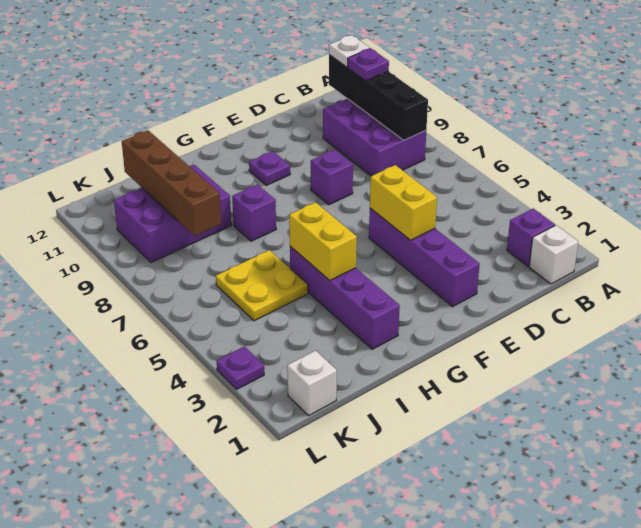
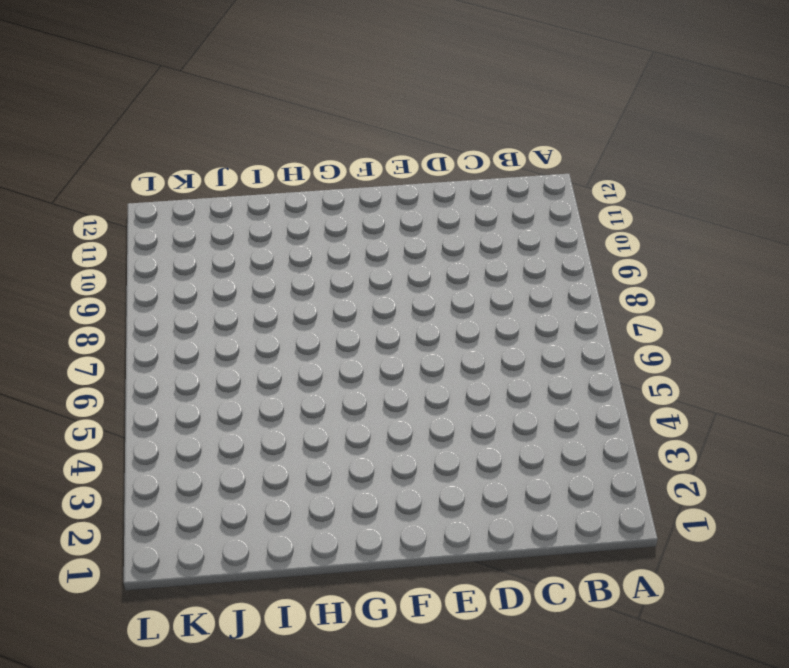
none -> white brick B1 level 1
none -> purple brick B2 level 1
none -> purple brick B8:C10 level 1

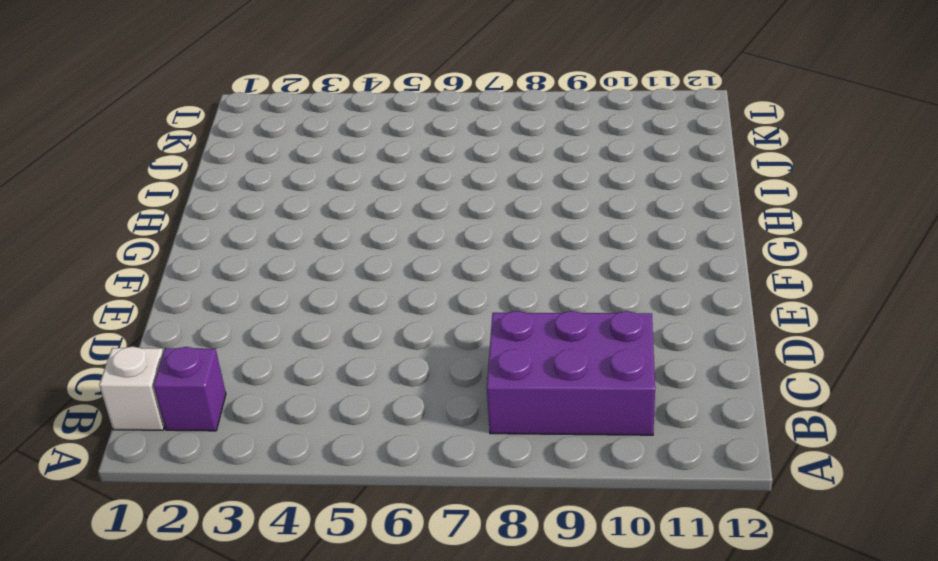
none -> purple brick E2:E5 level 1
none -> purple brick E8 level 1
none -> purple plate F10 level 1

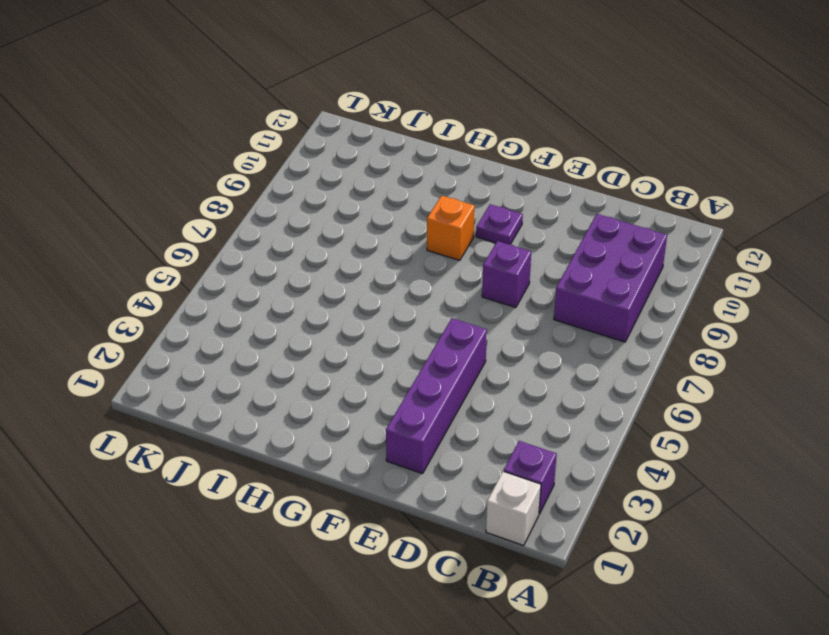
orange brick G9 level 1 -> none
none -> purple brick H2:H5 level 1
none -> purple brick H8 level 1
none -> yellow plate I5:J6 level 1

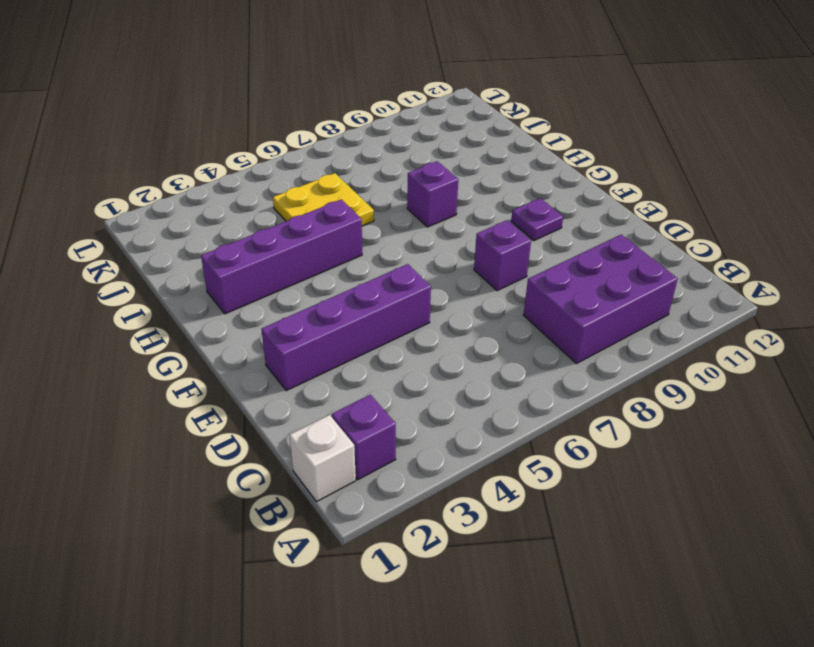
none -> purple brick I9:K10 level 1
none -> white brick K1 level 1
none -> purple plate L3 level 1

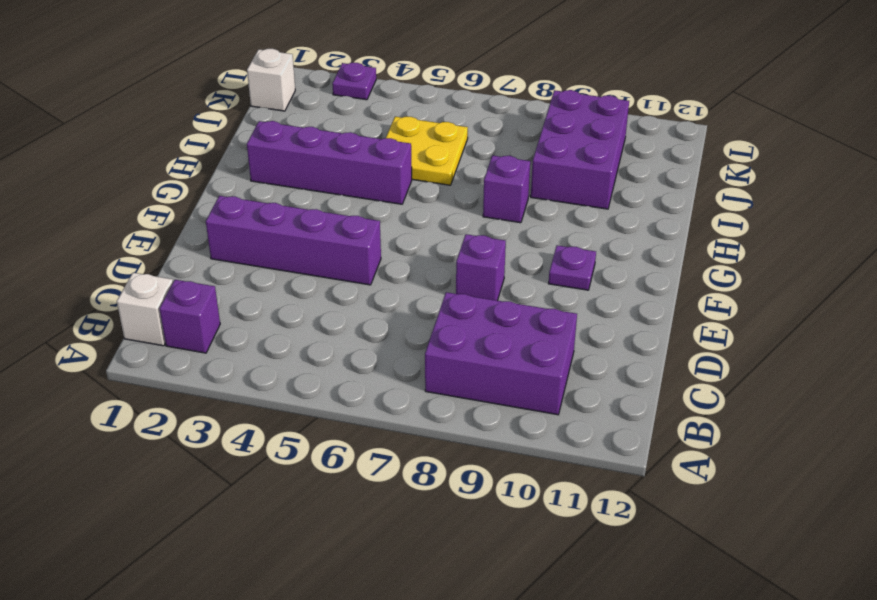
none -> black brick B8:B11 level 2
none -> yellow brick E4:E5 level 2
none -> yellow brick H4:H5 level 2

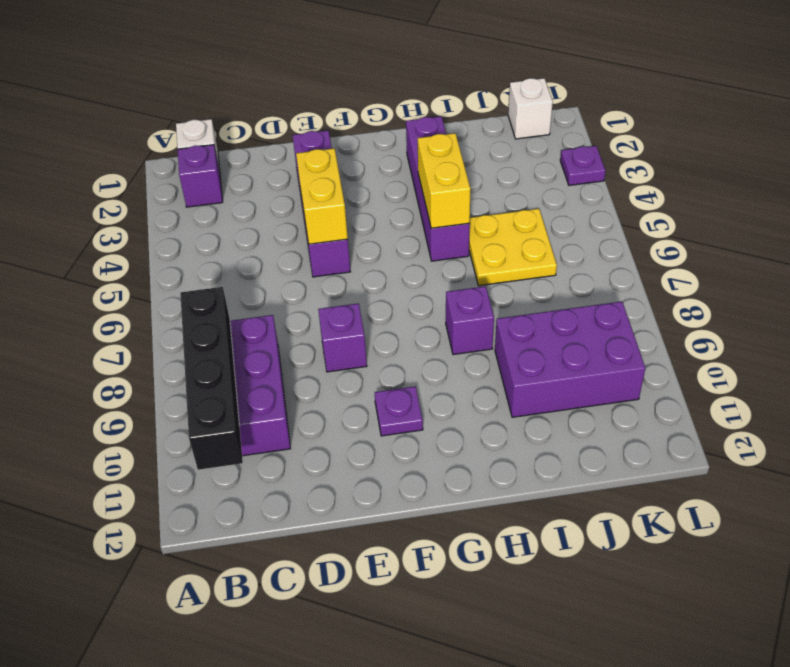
none -> brown brick J8:J11 level 2
none -> purple plate B10 level 3
none -> white plate B11 level 3

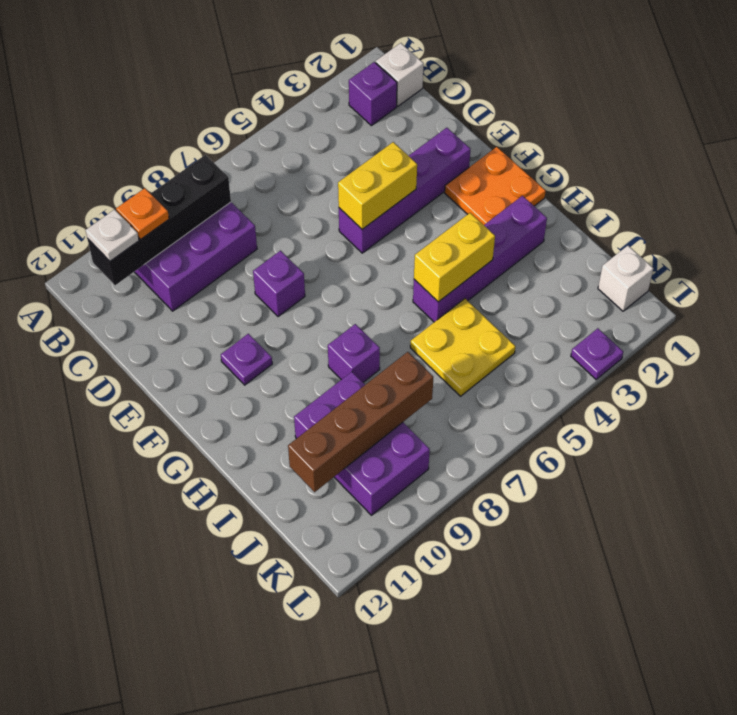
orange plate B10 level 3 -> purple plate B10 level 3
orange plate F1:G2 level 1 -> none

